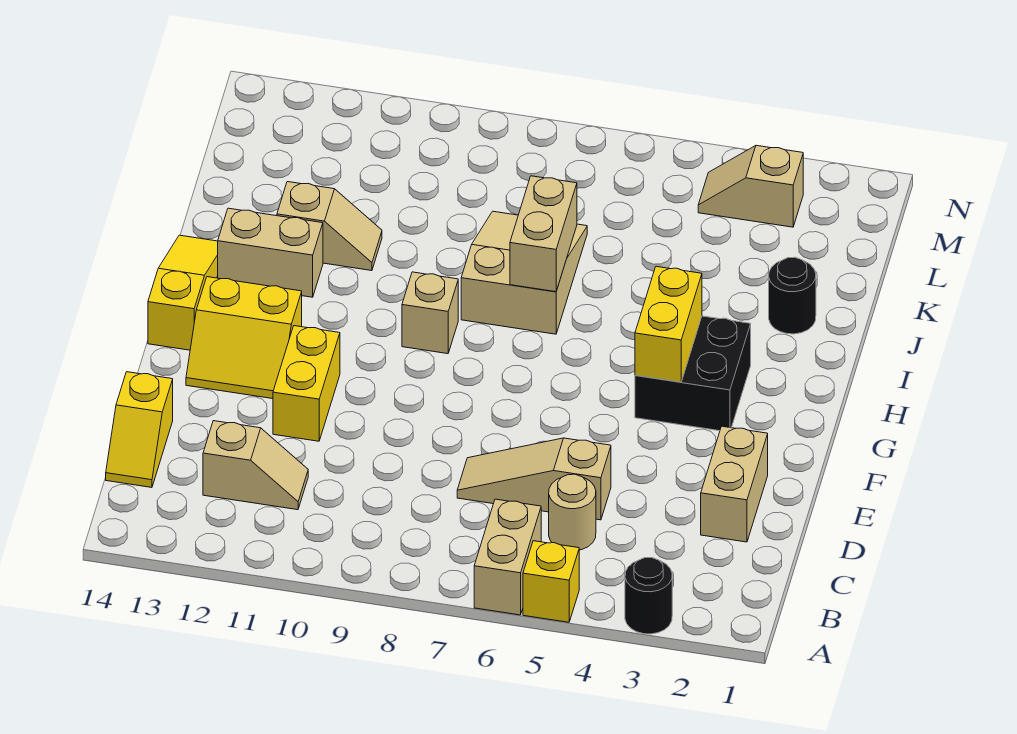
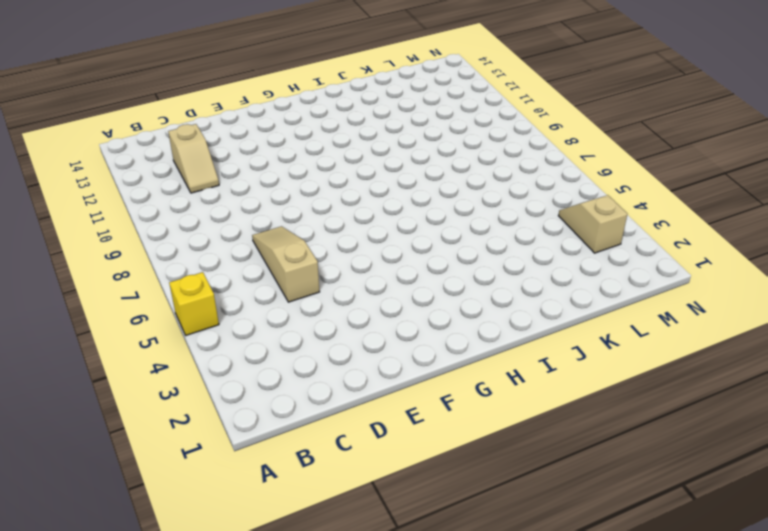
none -> black round brick A3 level 1
none -> tan brick A6:B6 level 1
none -> tan round brick C5 level 1

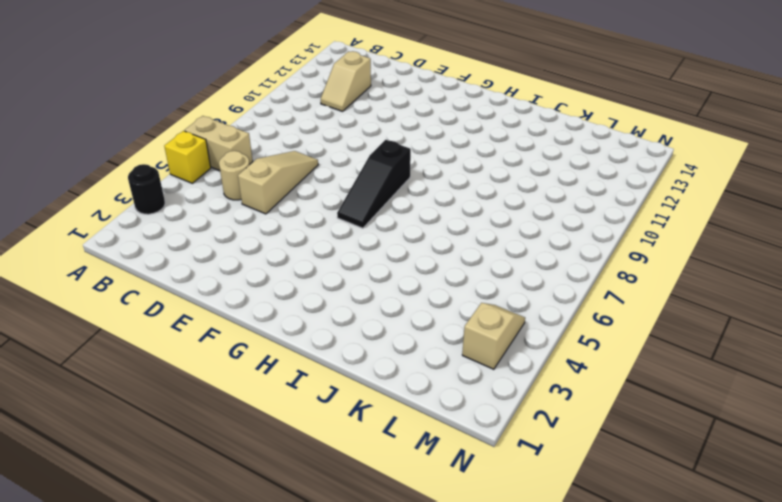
black slope G6:G8 level 1 top 8 -> none
none -> yellow slope C14:D14 level 1 top D
none -> tan brick D2:E2 level 1
none -> yellow brick E11:F11 level 1

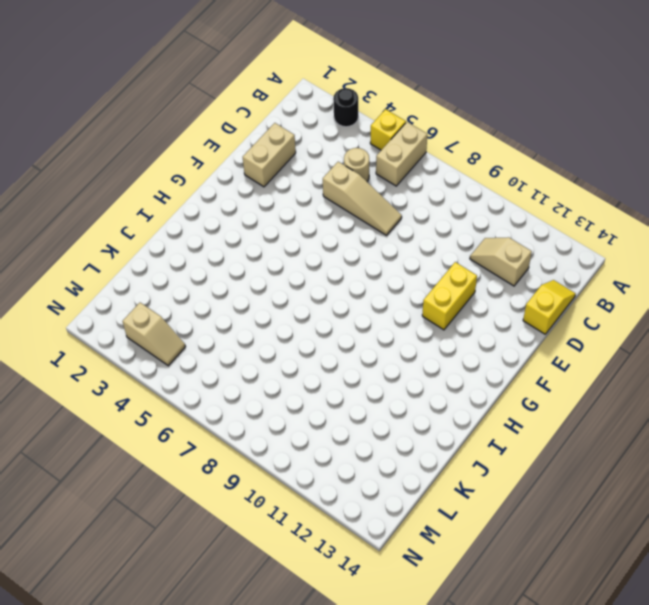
none -> yellow slope F12:G13 level 1 top G
none -> black brick G3:H4 level 1
none -> yellow slope G14:I14 level 1 top G

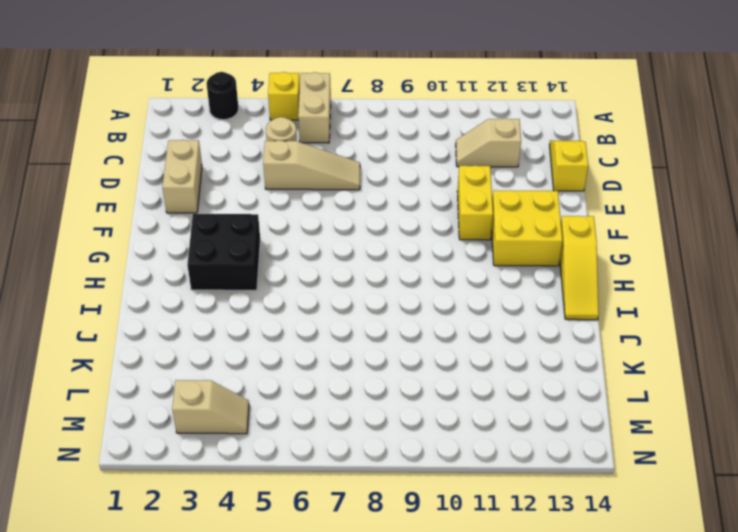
yellow brick F12:G13 level 1 -> yellow slope F12:G13 level 1 top G
none -> tan brick H9 level 1
none -> tan slope I7:K8 level 1 top I
none -> tan brick I12:I13 level 1

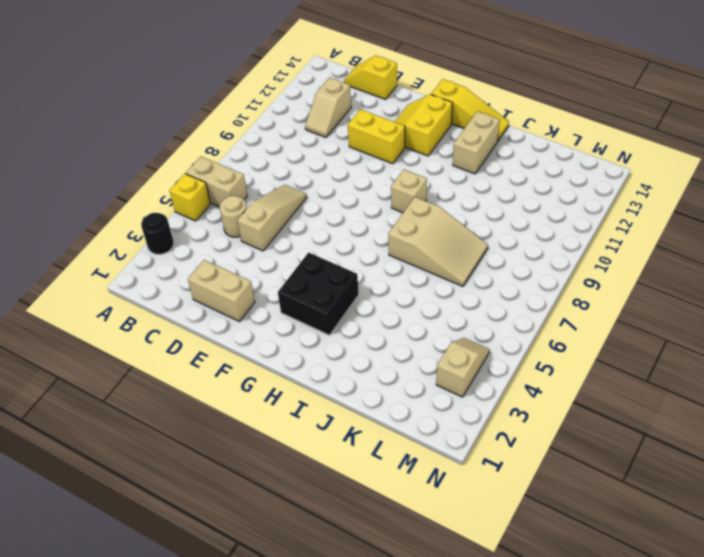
none -> black round brick J2 level 1
none -> tan slope J11:J12 level 1 top 12
none -> yellow brick G4:H4 level 2

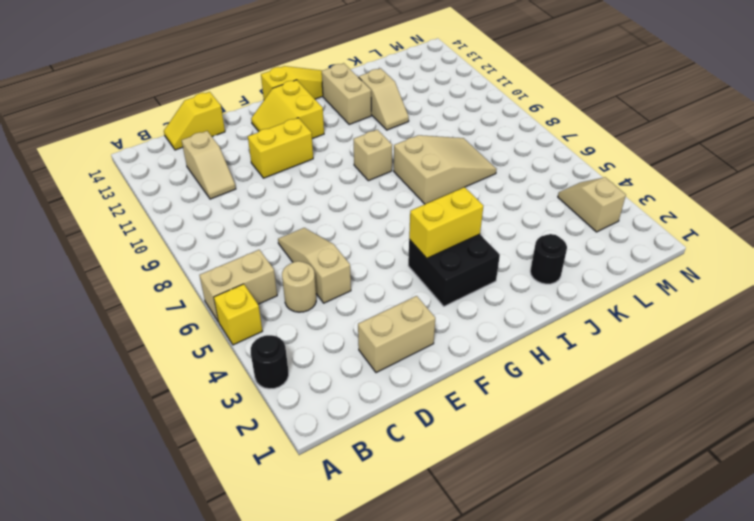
none -> tan brick I7:J7 level 2

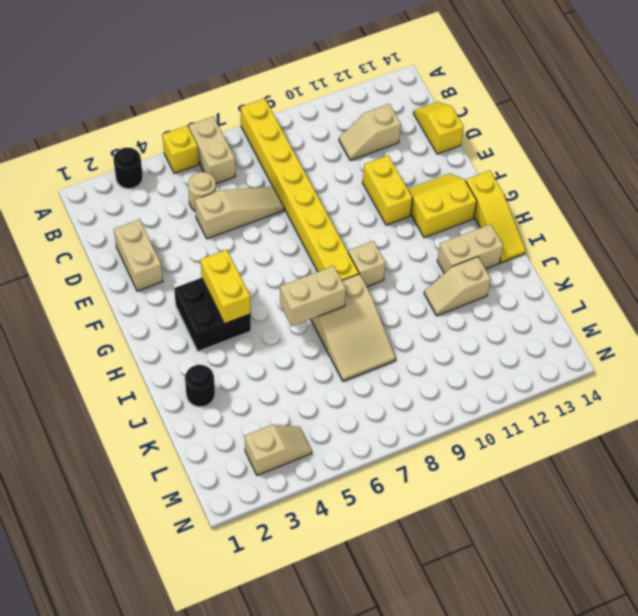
yellow brick A8:H8 level 1 -> none
tan brick I6:I7 level 2 -> tan brick I7:J7 level 2

